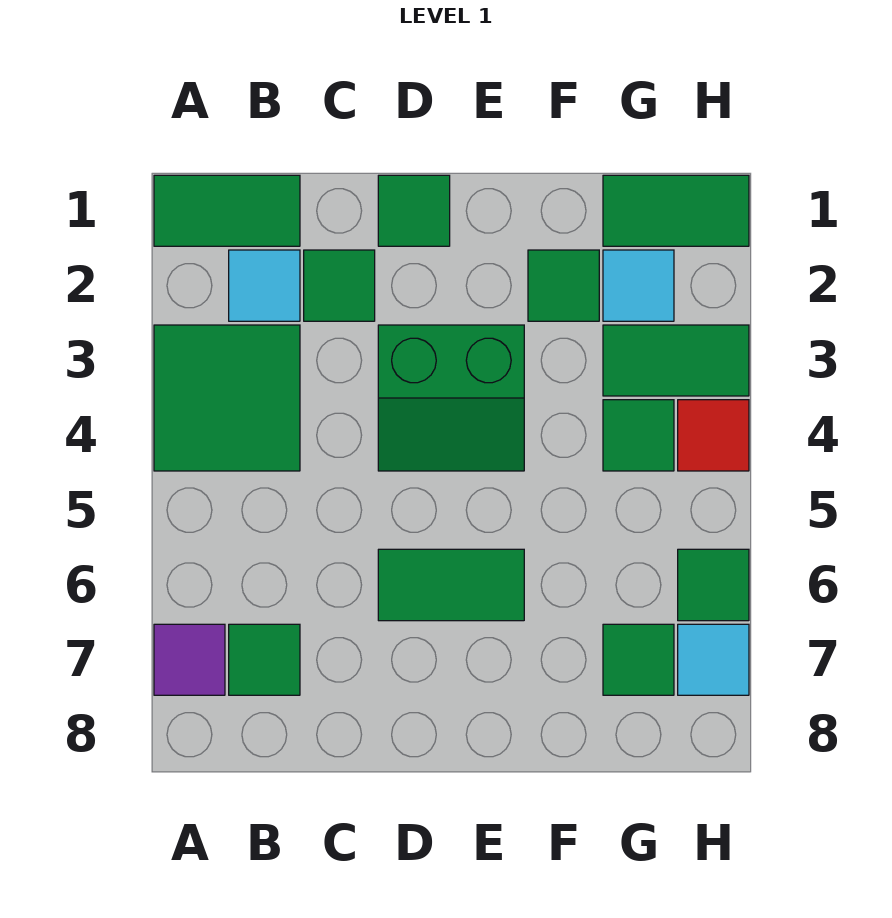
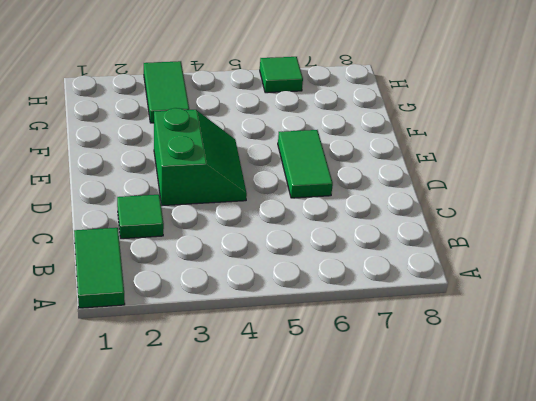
none -> green tile A3:B4 level 1
none -> purple tile A7 level 1
none -> cyan tile B2 level 1

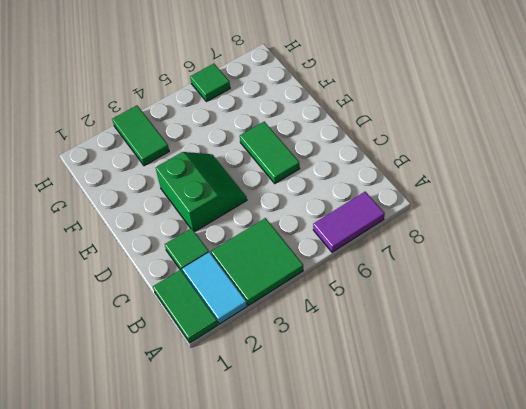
cyan tile A2:B2 level 1 -> cyan tile B2 level 1
purple tile A6:A7 level 1 -> purple tile A7 level 1
none -> green tile B7 level 1
none -> green tile D1 level 1
none -> green tile F2 level 1

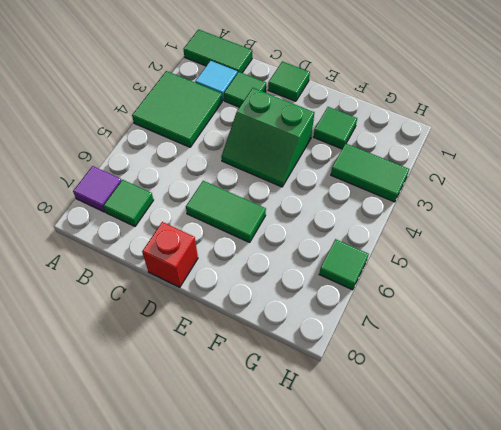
red brick D8 level 1 -> none
none -> green tile G1:H1 level 1
none -> cyan tile G2 level 1
none -> green tile G4 level 1

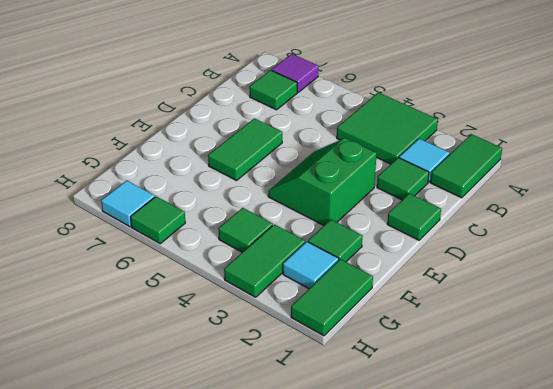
none -> green tile G7 level 1
none -> red tile H4 level 1

